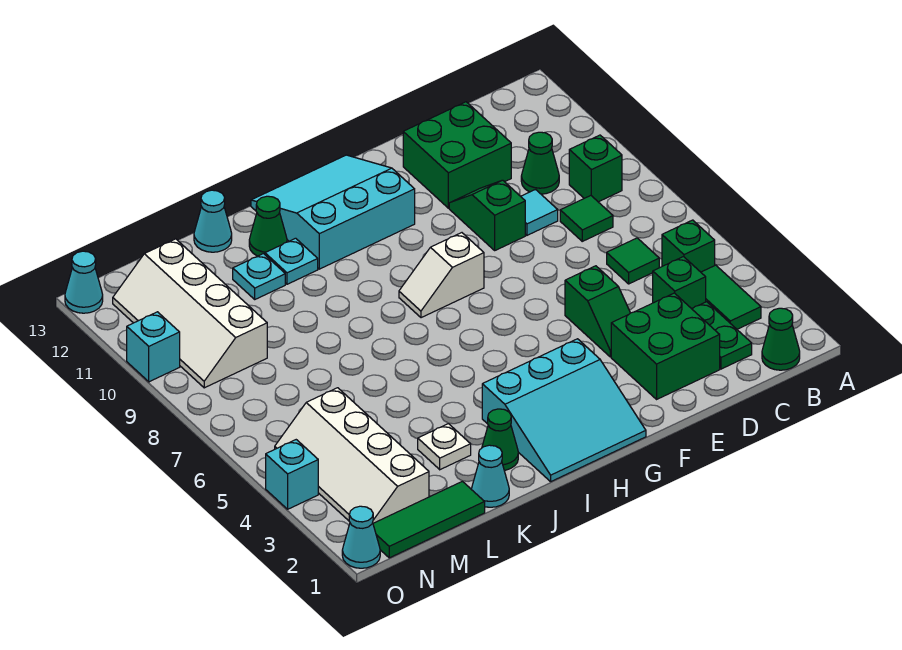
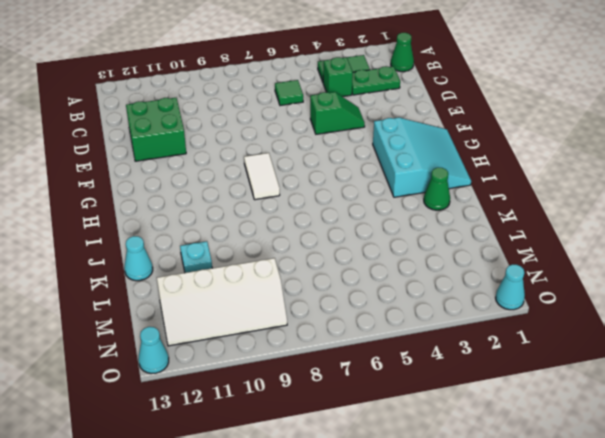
white tile G8:H8 level 1 -> white slope G8:H8 level 1 top G
none -> green brick B5 level 1
none -> green brick B9 level 1
none -> green tile C8 level 1
none -> green cone C10 level 1

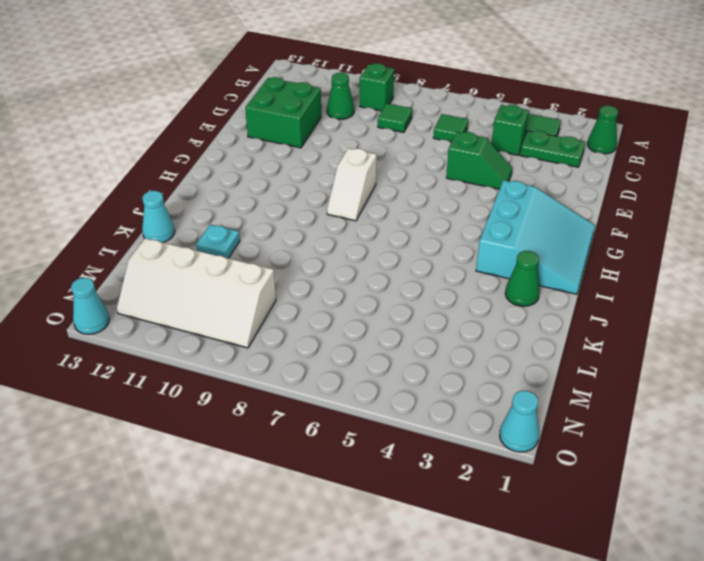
none -> green brick B5 level 1
none -> green brick D2:E3 level 1
none -> cyan tile D9 level 1
none -> green slope E9:E10 level 1 top 9

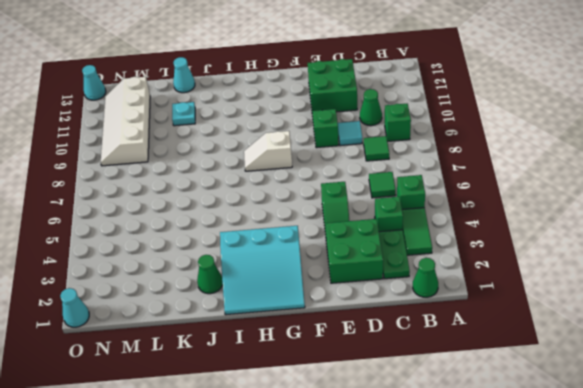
none -> cyan slope G11:I13 level 1 top 11
none -> cyan plate J11 level 1
none -> green cone J12 level 1
none -> cyan cone K1 level 1

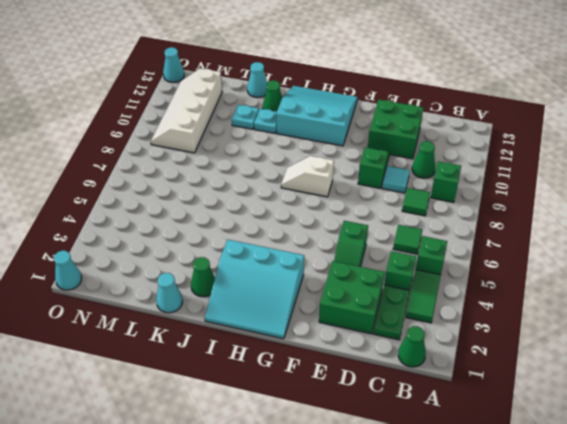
none -> white plate K3 level 1
none -> green tile L1:N1 level 1
none -> white slope M2:N5 level 1 top M
none -> cyan brick O4 level 1

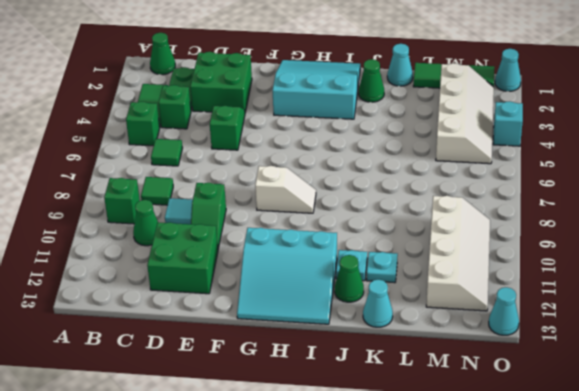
none -> white plate K3 level 1
none -> cyan brick O10 level 1

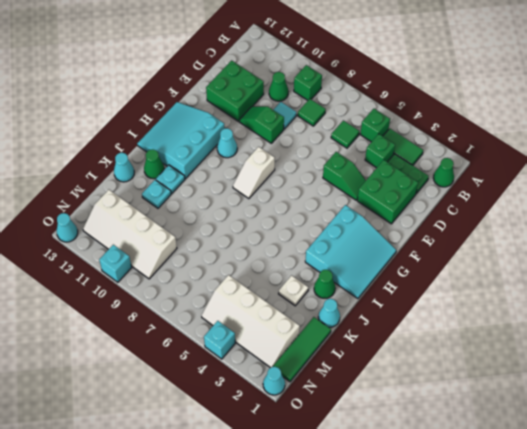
cyan cone G10 level 1 -> none

